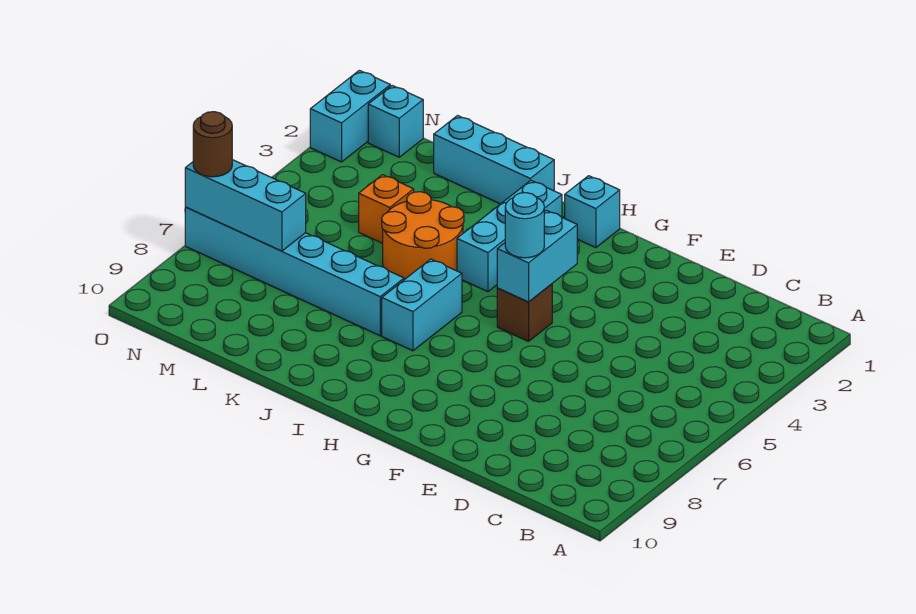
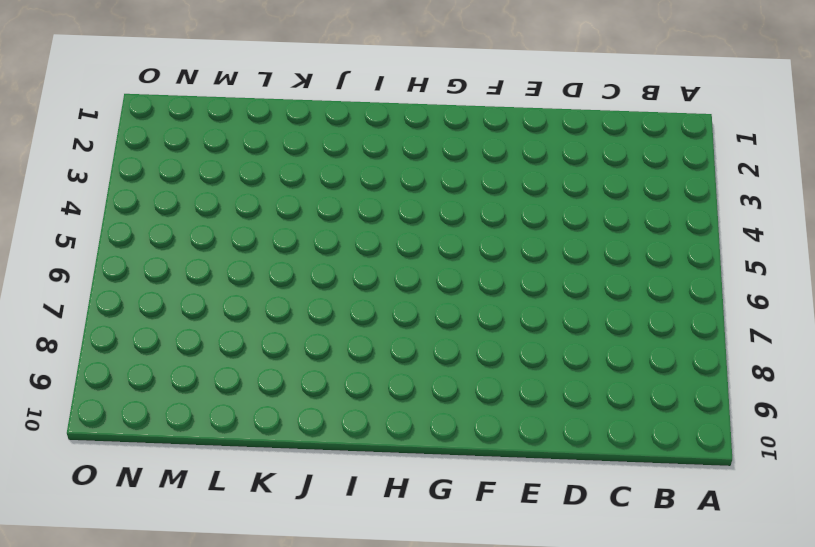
none -> brown brick G5 level 1
none -> cyan brick H1 level 1
none -> cyan brick I2:I4 level 1

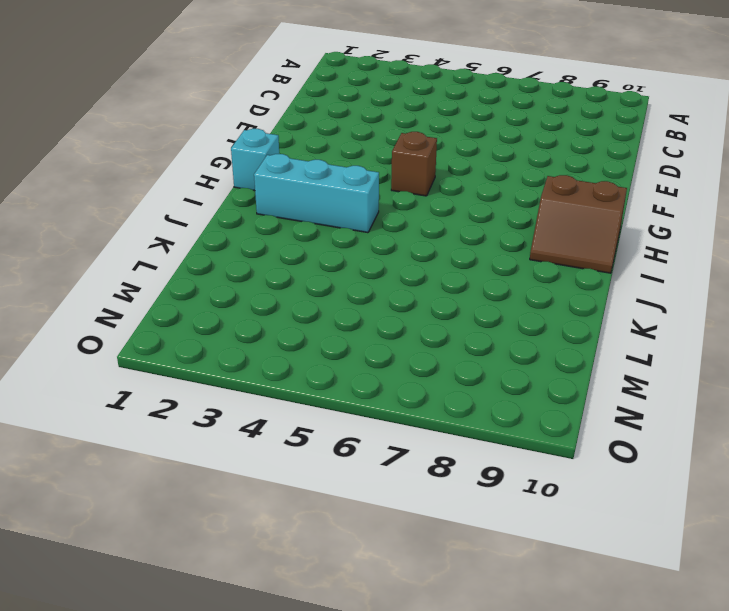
brown slope H9:I10 level 1 top H -> none
none -> cyan brick I6:I7 level 1
none -> cyan brick J1:L1 level 1
none -> orange round brick J4:K5 level 1

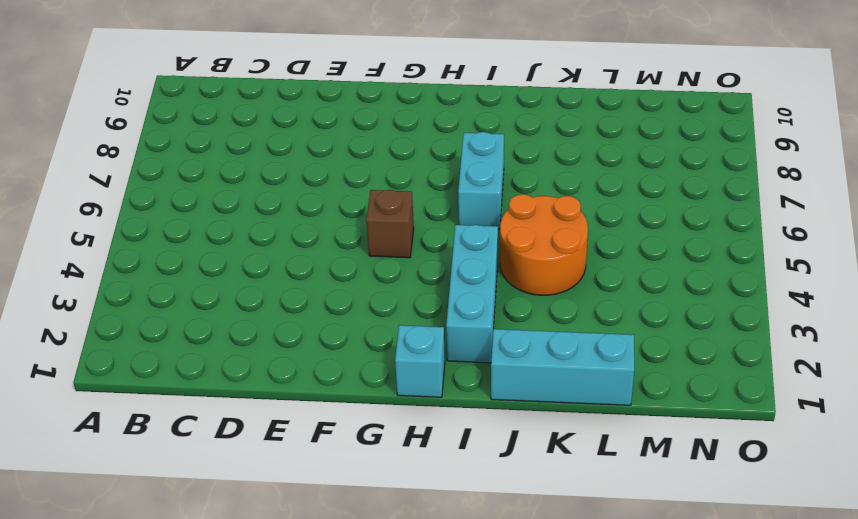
none -> cyan brick J7:O7 level 1
none -> orange brick L4 level 1
none -> cyan brick N1 level 1

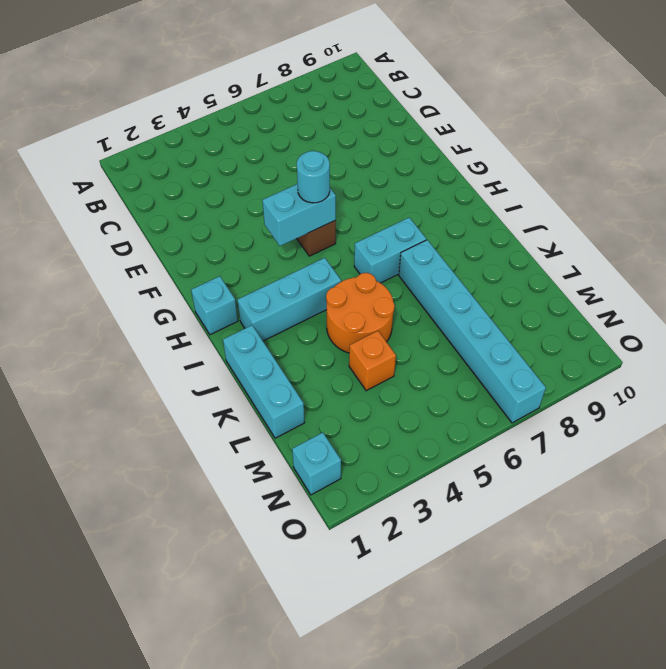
none -> cyan brick O1:O2 level 1
none -> cyan brick M7:O7 level 2
none -> brown round brick O7 level 3

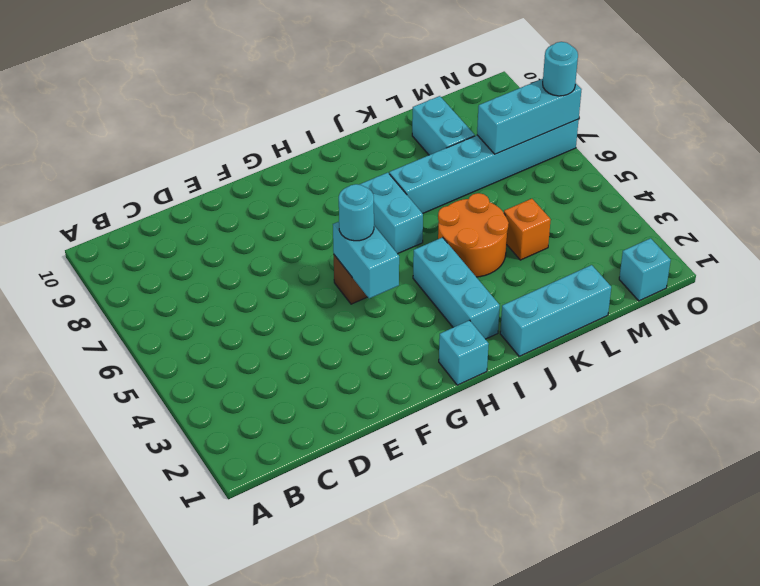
cyan brick L8:L9 level 1 -> cyan brick O1:O2 level 1
cyan round brick O7 level 3 -> brown round brick O7 level 3

